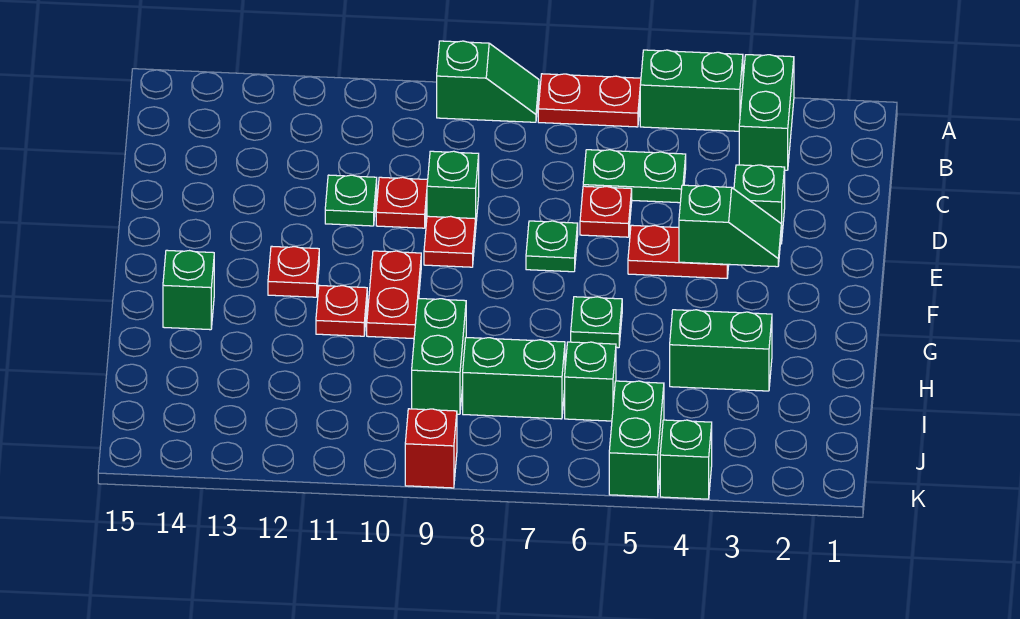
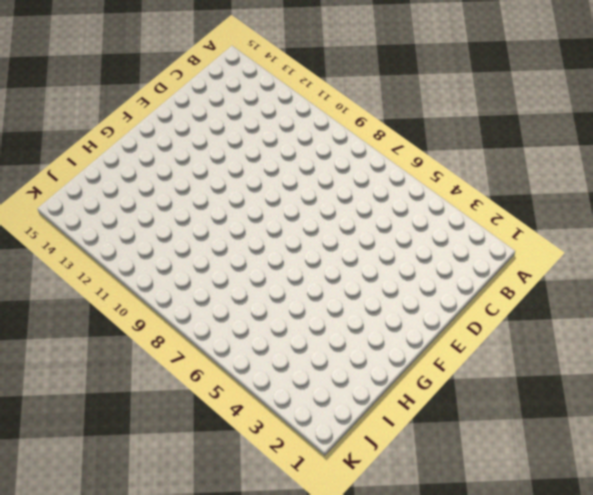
none -> green brick A3:B3 level 1
none -> green brick A4:A5 level 1
none -> red plate A6:A7 level 1

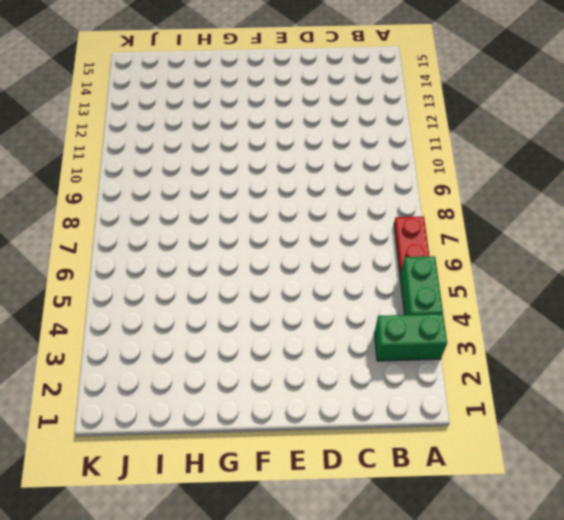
none -> green slope A8:A9 level 1 top 9
none -> green plate C5:C6 level 1
none -> green brick D3 level 1

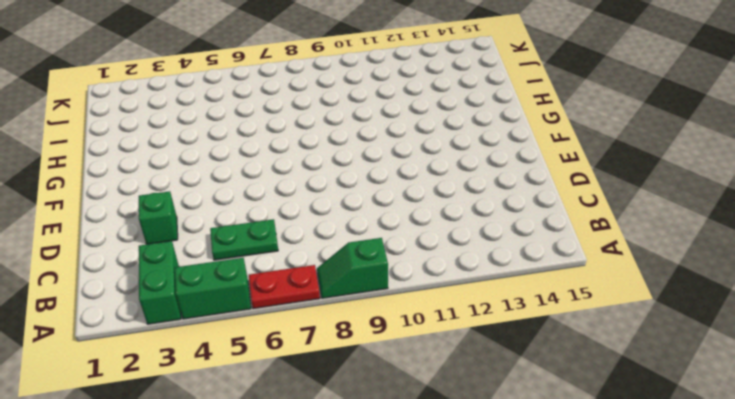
none -> red plate D6 level 1
none -> green brick D9 level 1
none -> red plate D10 level 1

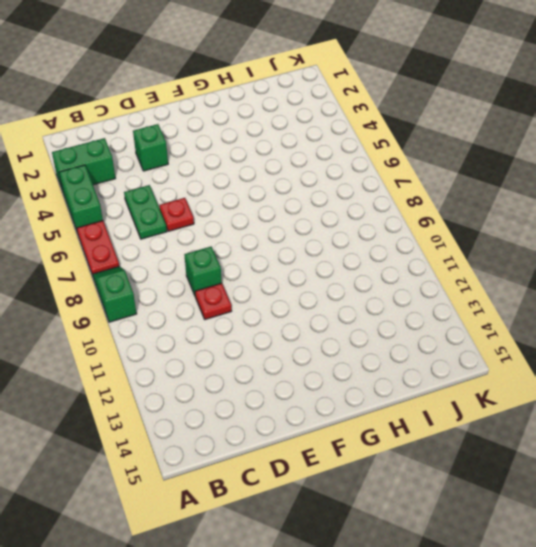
none -> green plate D11 level 1
none -> red plate E4:E5 level 1
none -> green plate E7 level 1

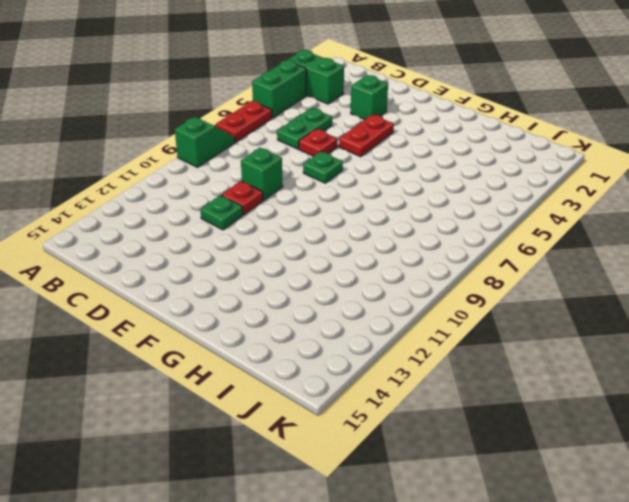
none -> red plate E9 level 1
none -> red plate F10:G10 level 1
none -> red plate F12 level 1

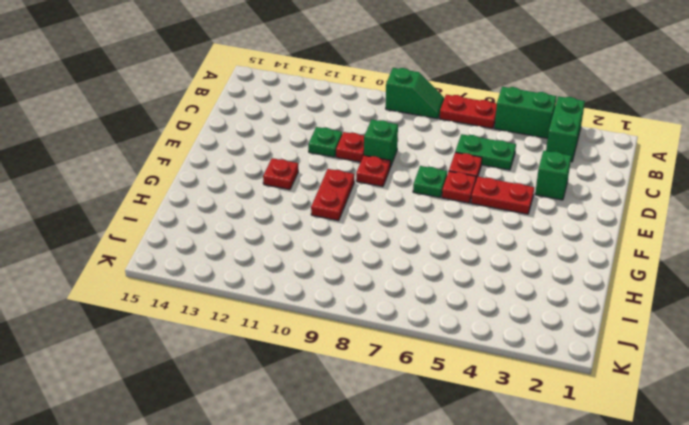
red plate E6 level 1 -> red plate G11 level 1
none -> green plate G6 level 1
none -> green brick G14 level 1
none -> green brick H3:H4 level 1

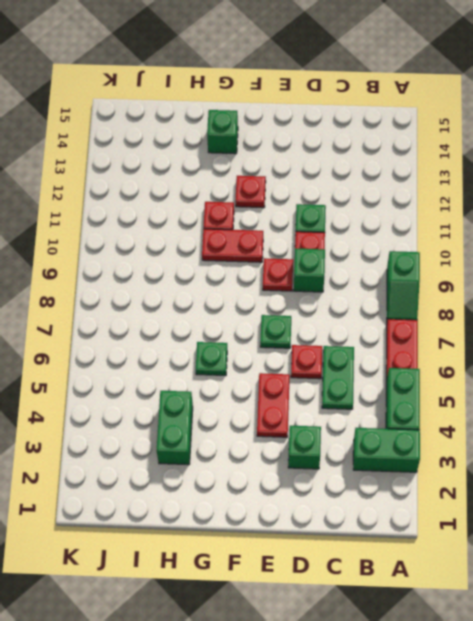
none -> green brick H9:I9 level 1
none -> green brick I6 level 1
none -> green brick I7:I8 level 1

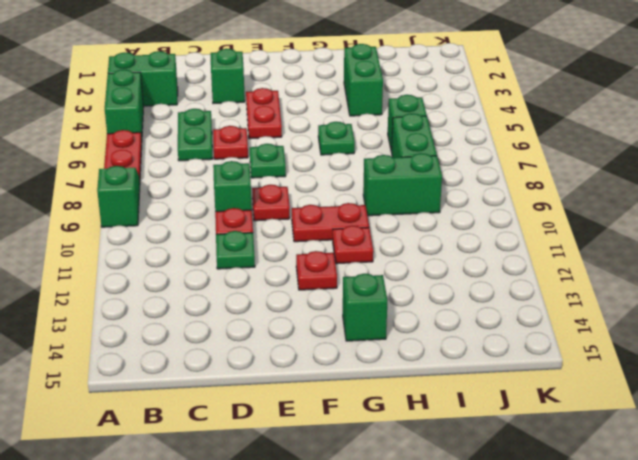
none -> green brick J5:K5 level 1
none -> green brick K4 level 1
none -> red brick K9 level 1

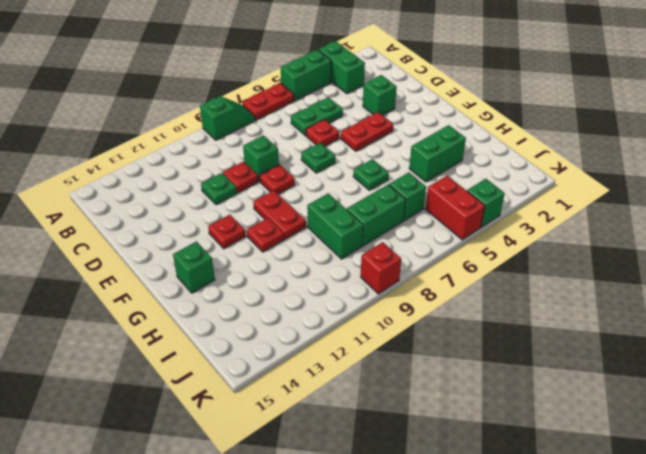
red brick J5:K5 level 1 -> green brick J5:K5 level 1
none -> green slope E3:E4 level 2 top 4

